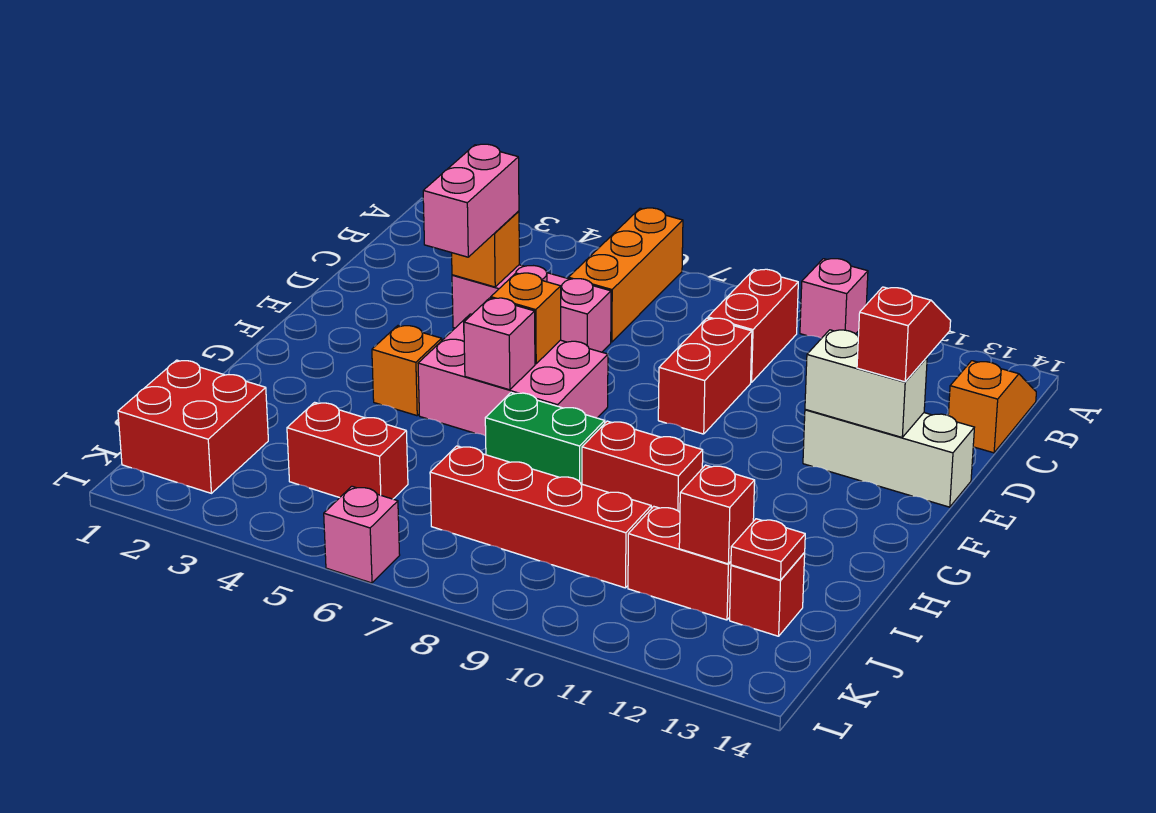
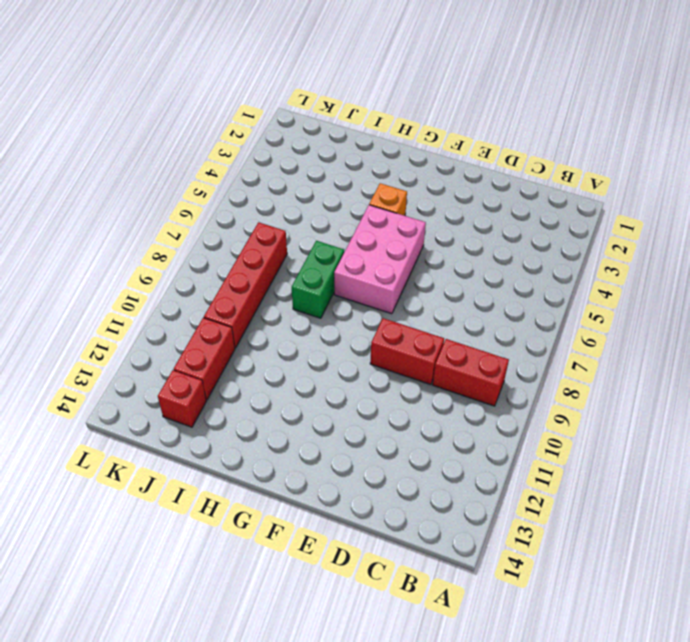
none -> orange brick A6:C6 level 1
none -> pink brick A10 level 1
none -> orange slope B14:C14 level 1 top C

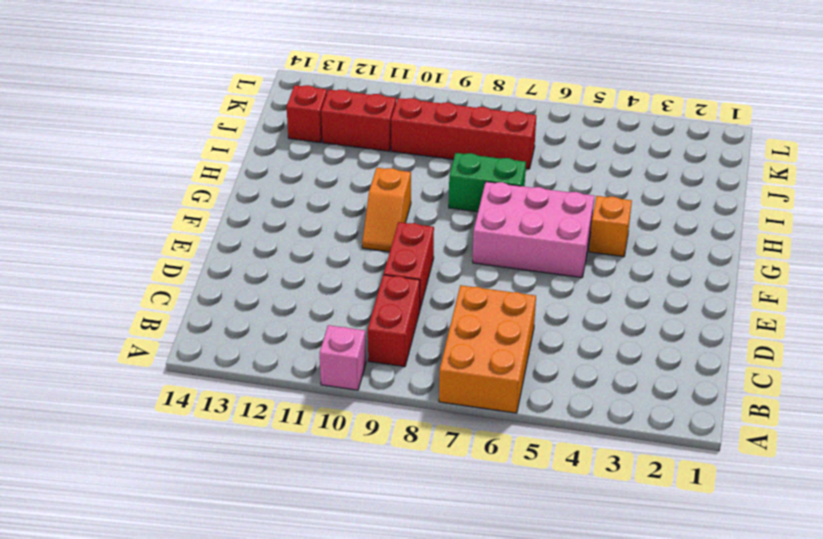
orange brick A6:C7 level 1 -> orange brick A6:C6 level 1
orange slope F10:G10 level 1 top G -> orange slope B14:C14 level 1 top C
none -> pink brick D4:D6 level 1
none -> white brick E12:E14 level 1
none -> red brick H9:H10 level 1

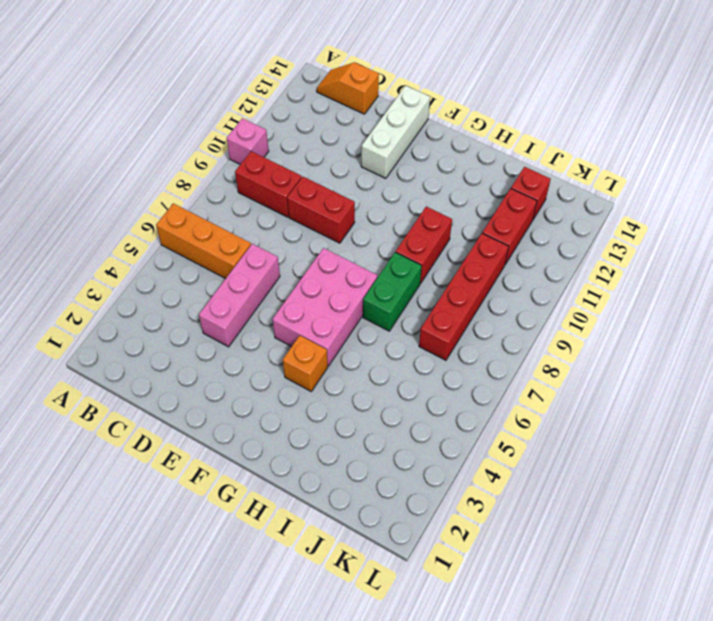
none -> red brick J1:K2 level 1
none -> red brick J4:J5 level 1
none -> pink brick L6 level 1

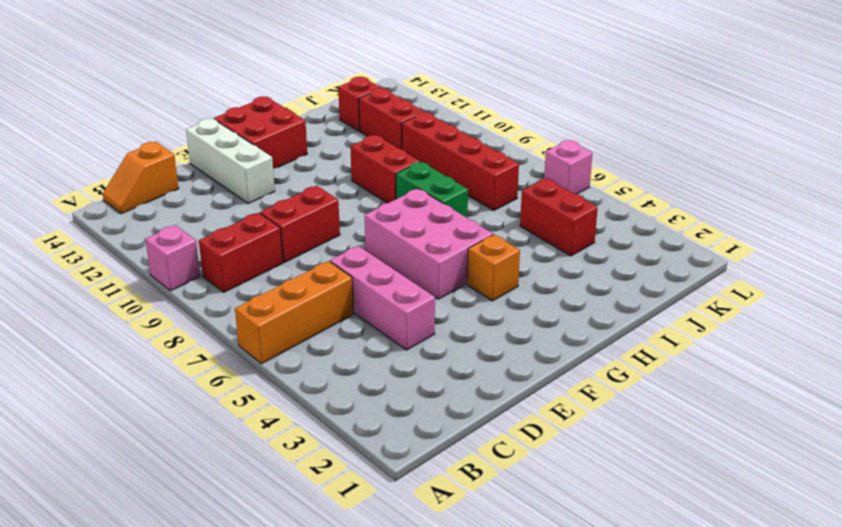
red brick F13:G14 level 1 -> red brick J1:K2 level 1
none -> orange brick D4 level 2
none -> white brick E12:E13 level 2
none -> orange brick F6 level 2

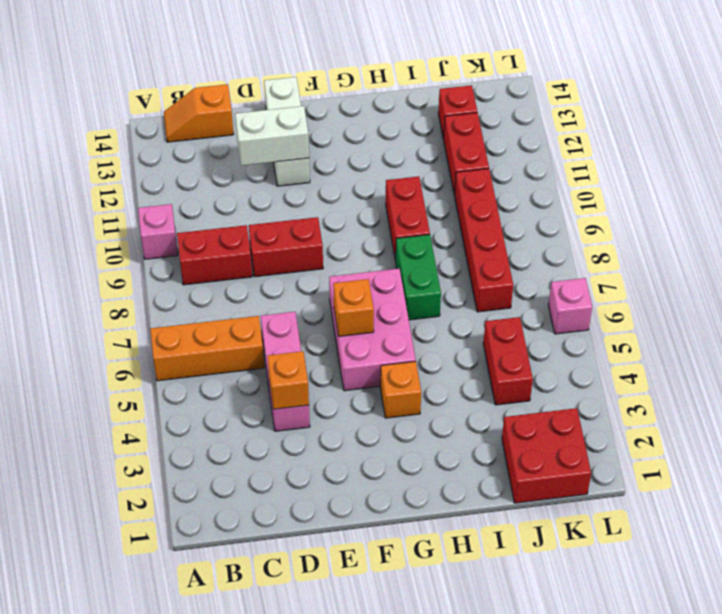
white brick D12:E12 level 2 -> white brick E12:E13 level 2
none -> pink brick G6 level 2
none -> red brick J12 level 2
none -> red plate J13 level 2

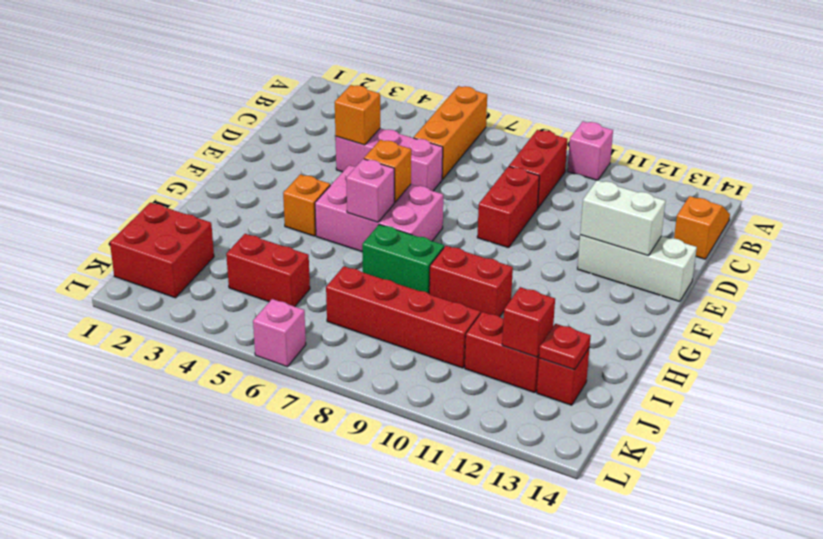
none -> pink brick D4:E4 level 3
none -> red slope D13:E13 level 3 top E

